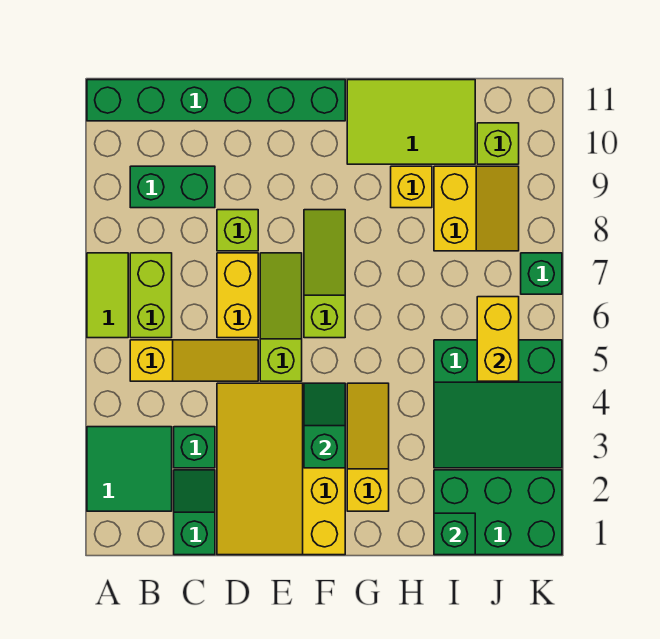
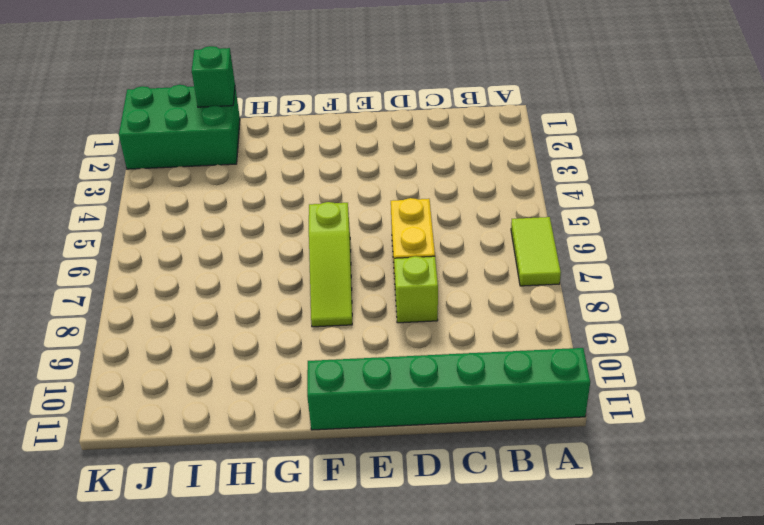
none -> green tile A2:B3 level 1
none -> yellow slope B5:D5 level 1 top B
none -> lime brick B6:B7 level 1

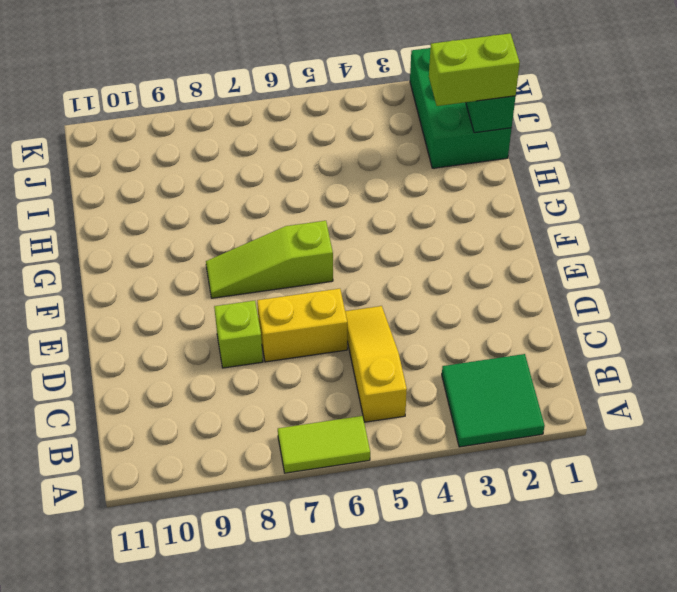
lime brick I1:I2 level 3 -> lime brick B6:B7 level 1
none -> green brick A11:F11 level 1
none -> green brick B9:C9 level 1
none -> green slope C1:C2 level 1 top 1

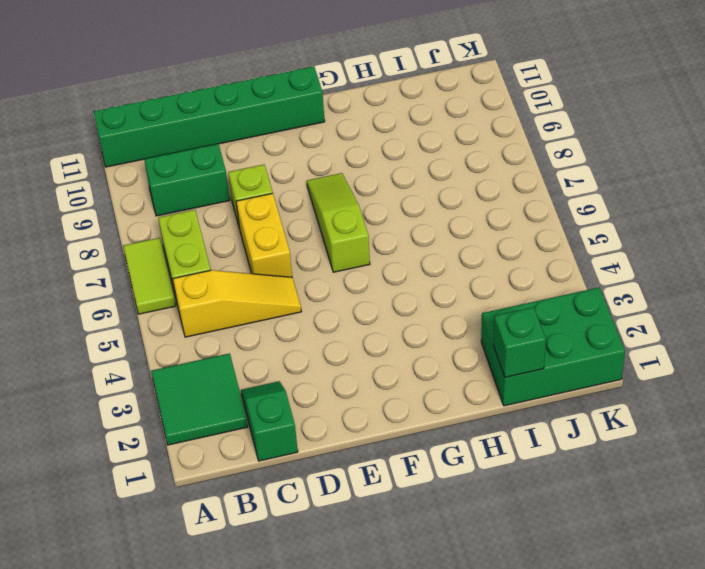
none -> green brick C3 level 1
none -> yellow slope D1:F4 level 1 top F
none -> lime slope E5:E7 level 1 top 5

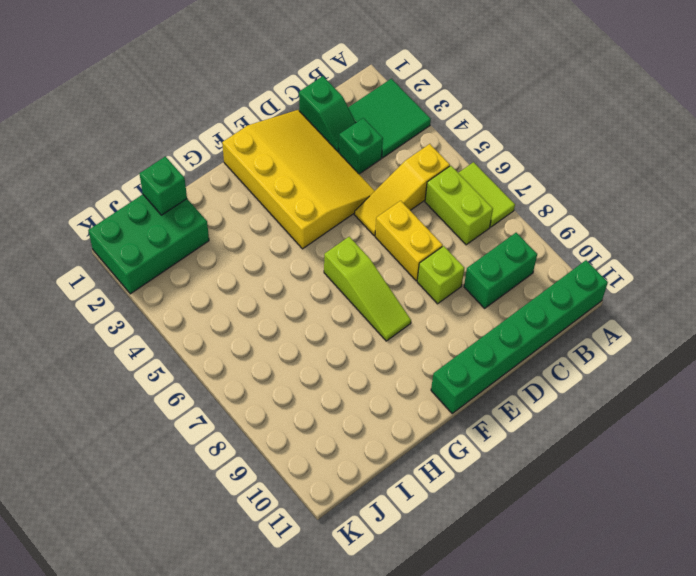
none -> lime slope E5:E7 level 1 top 5
none -> yellow slope G2:G4 level 1 top 2
none -> lime tile G10:I11 level 1

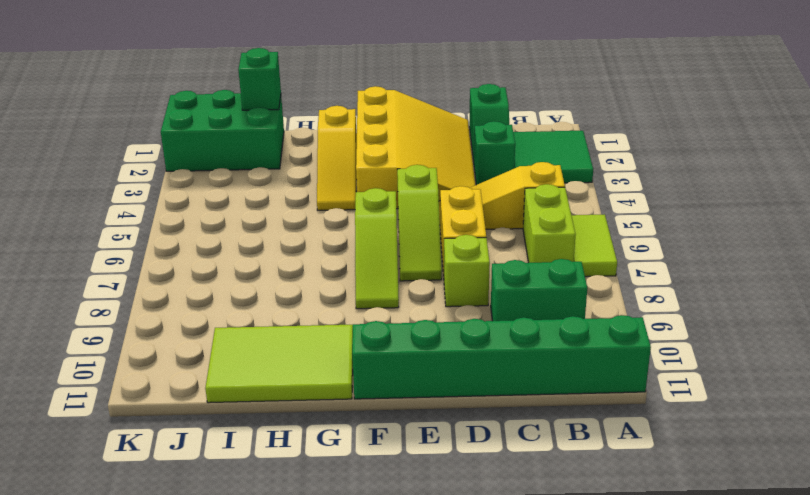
none -> yellow brick H9 level 1
none -> green slope I3:K5 level 1 top 5
none -> yellow slope I8:J9 level 1 top I

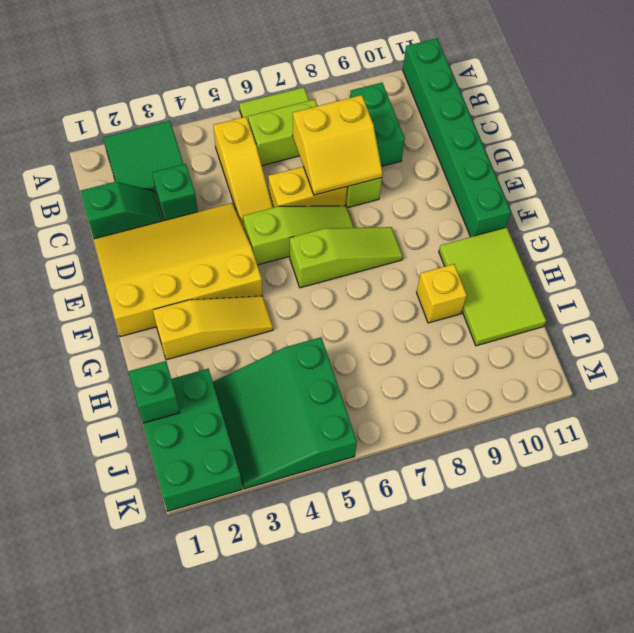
yellow slope C7:D8 level 2 top C -> yellow slope I8:J9 level 1 top I
none -> lime brick J10 level 1
none -> green brick K7 level 1
none -> green slope F3:F4 level 2 top 3

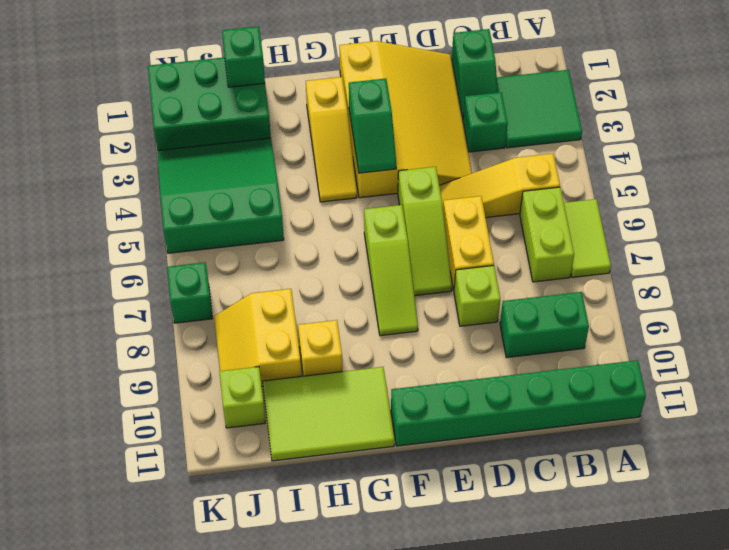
none -> yellow brick J5:J6 level 2

